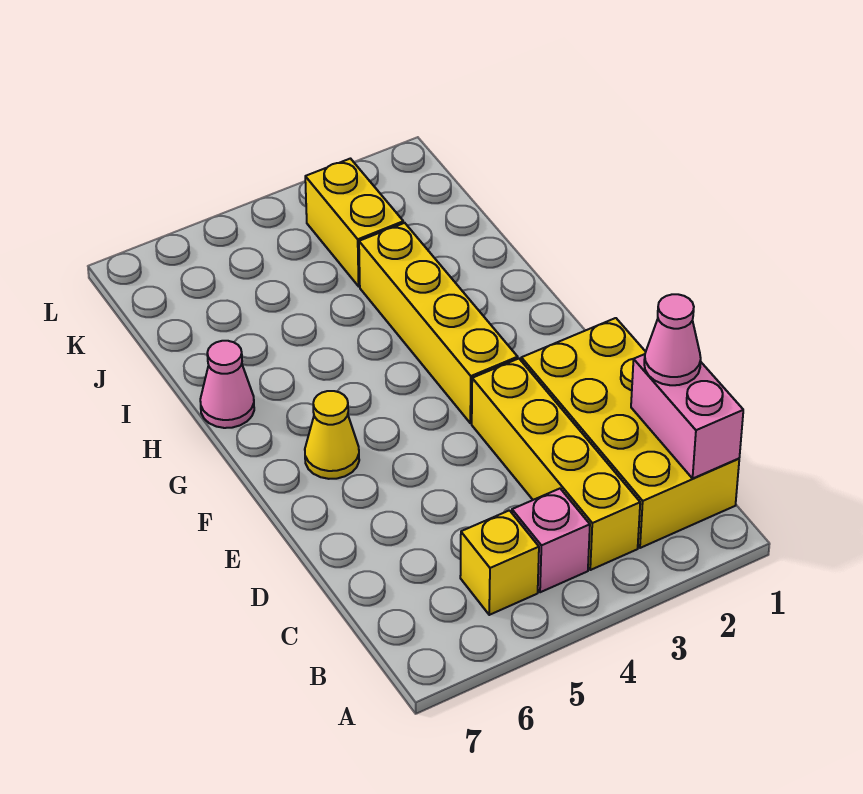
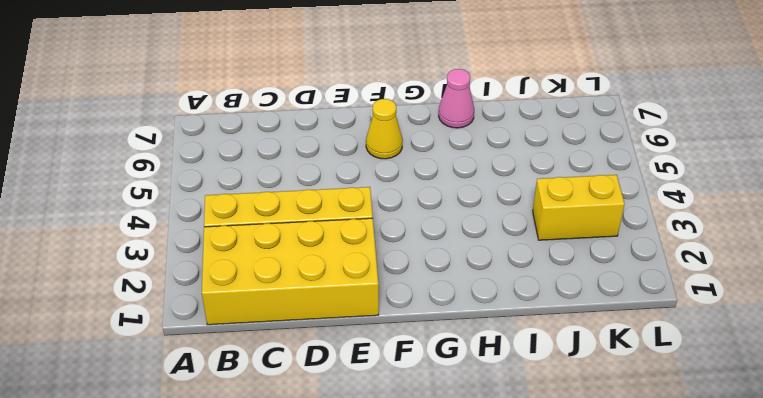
none -> pink brick B4 level 1
none -> yellow brick B5 level 1

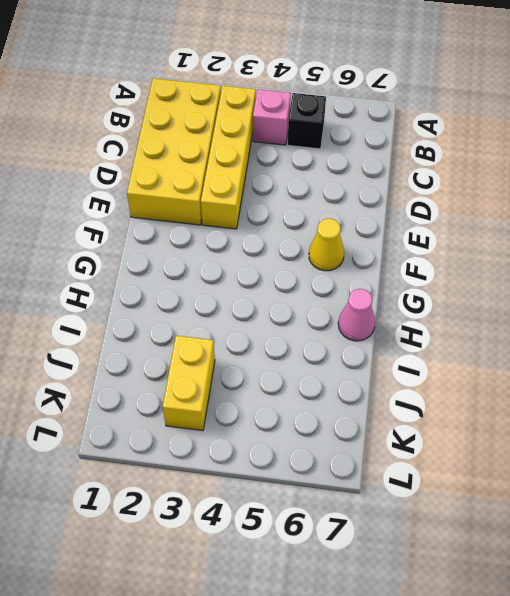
black brick B5 level 1 -> yellow brick B5 level 1
none -> yellow brick F3:I3 level 1
none -> pink brick B1:C1 level 2

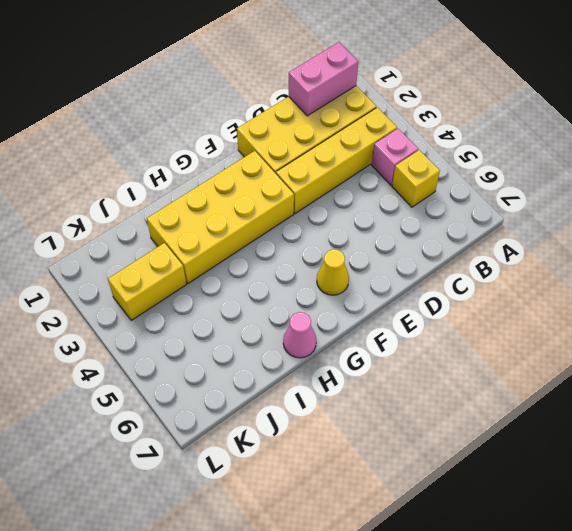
yellow brick F2:I3 level 1 -> yellow brick F3:I3 level 1
none -> pink cone C1 level 3

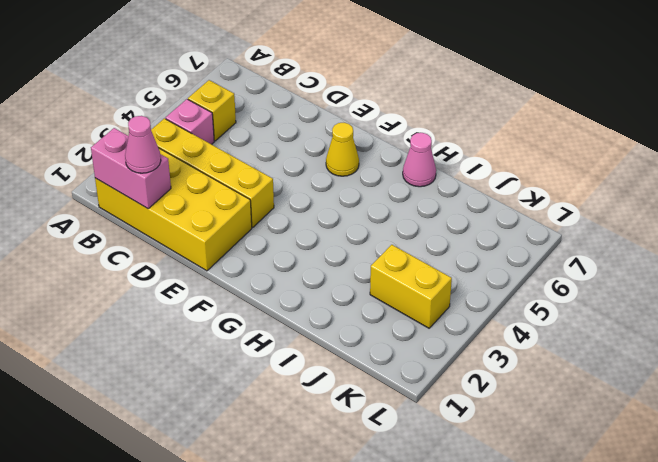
none -> yellow brick F3:I3 level 1

